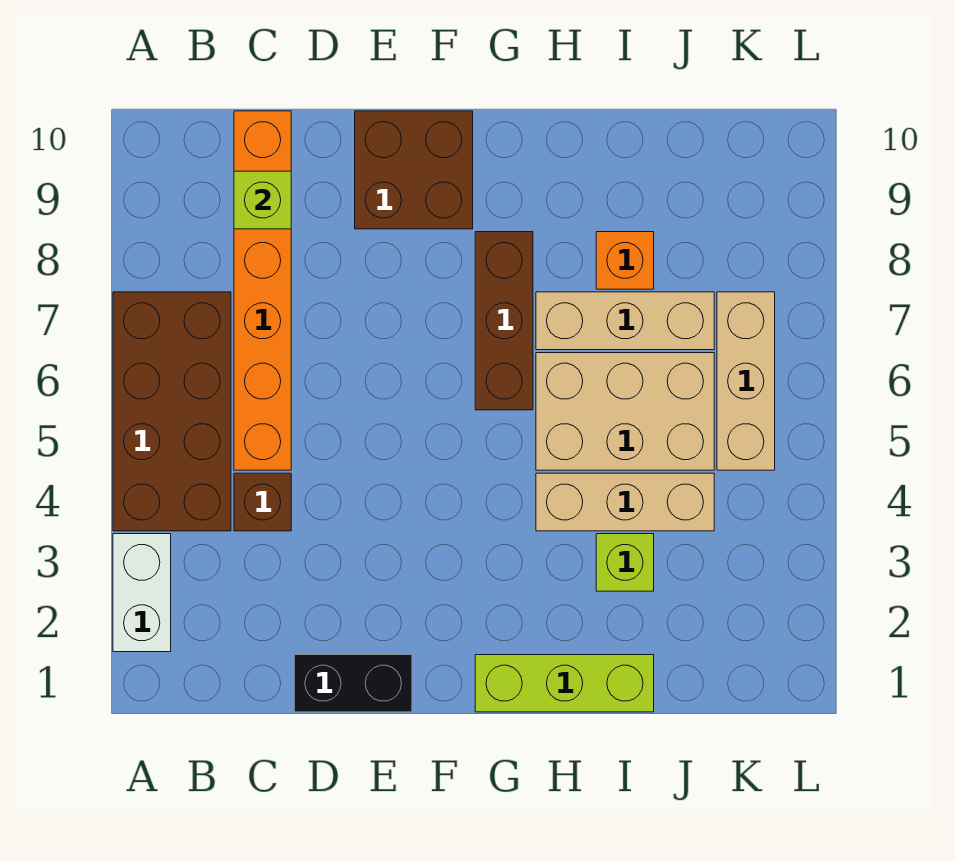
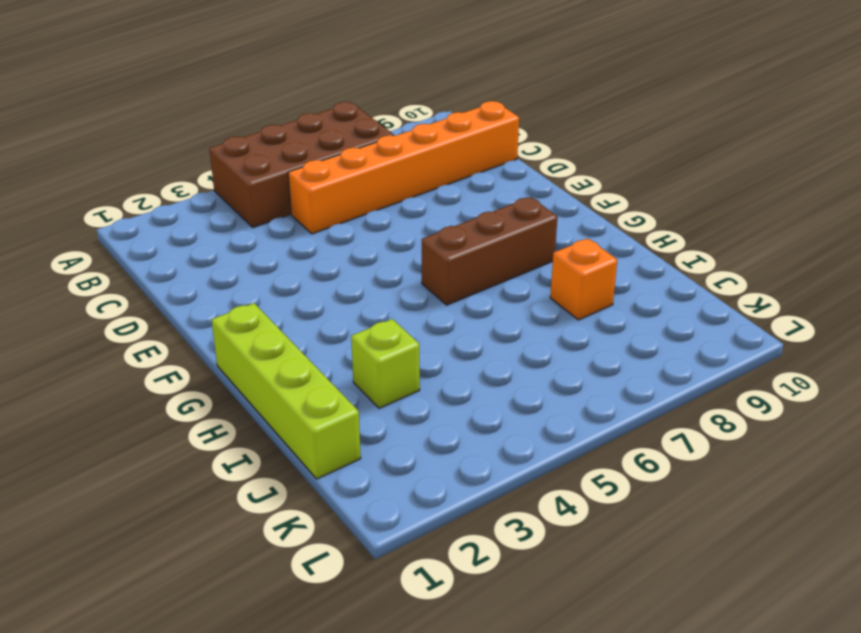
lime brick G1:J1 level 1 -> lime brick G1:I1 level 1
none -> white brick A2:A3 level 1
none -> brown brick C4 level 1
none -> black brick D1:E1 level 1

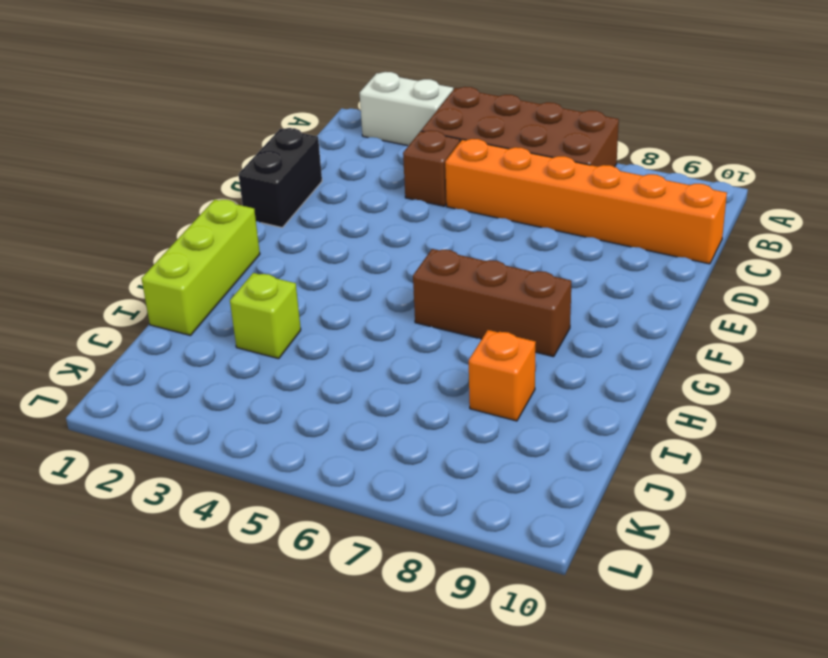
none -> brown brick E9:F10 level 1
none -> tan brick H4:J4 level 1
none -> tan brick H5:J6 level 1

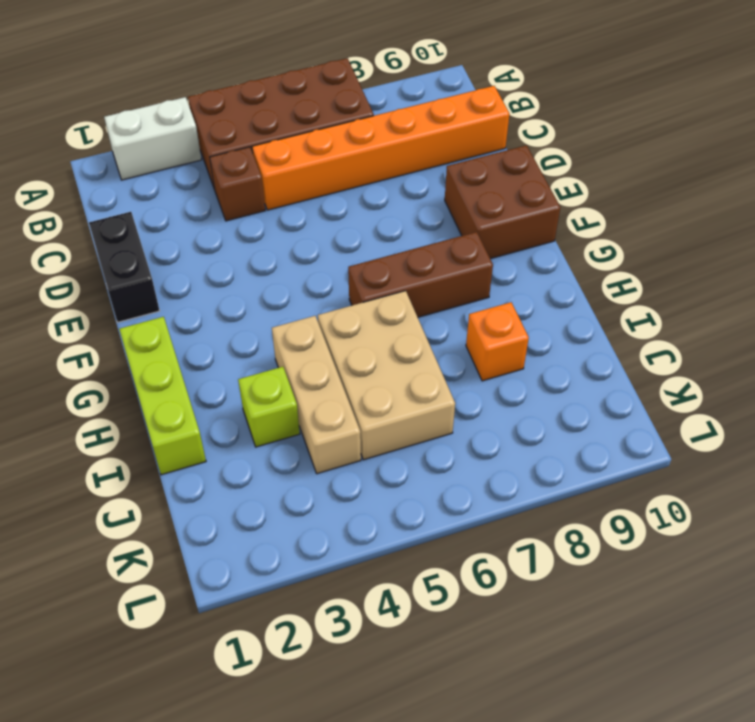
none -> tan brick H7:J7 level 1
none -> tan brick K5:K7 level 1
none -> lime brick C9 level 2

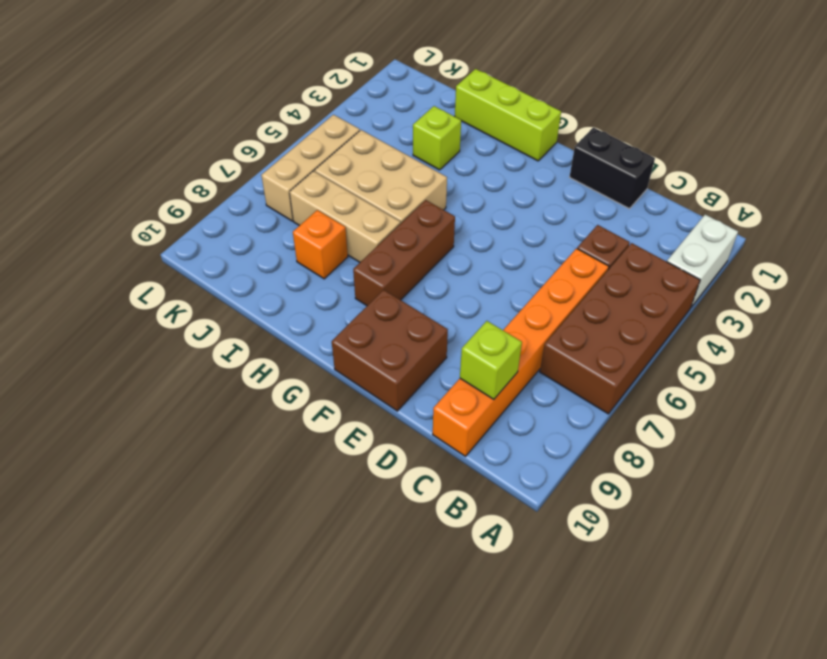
none -> tan brick H4:J4 level 1

